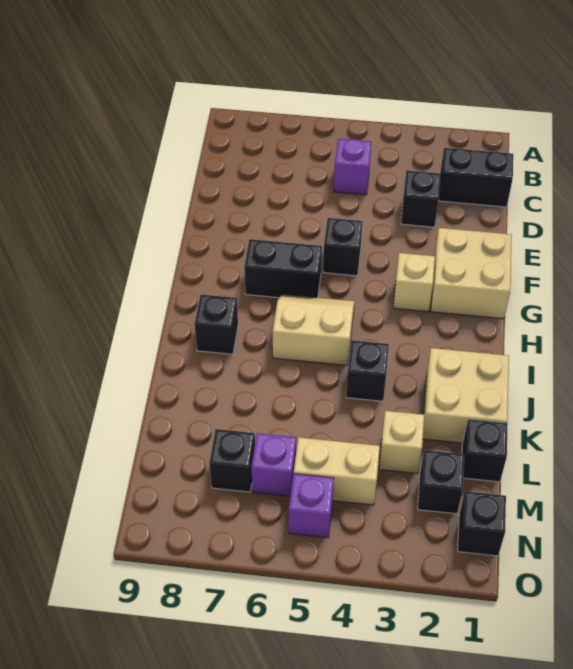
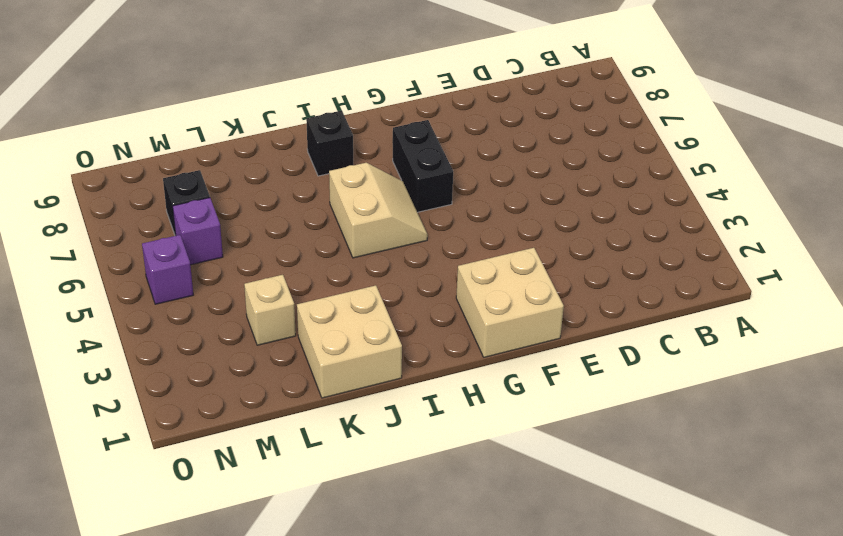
none -> black brick C1:C2 level 1
none -> purple brick C5 level 1
none -> black brick D3 level 1

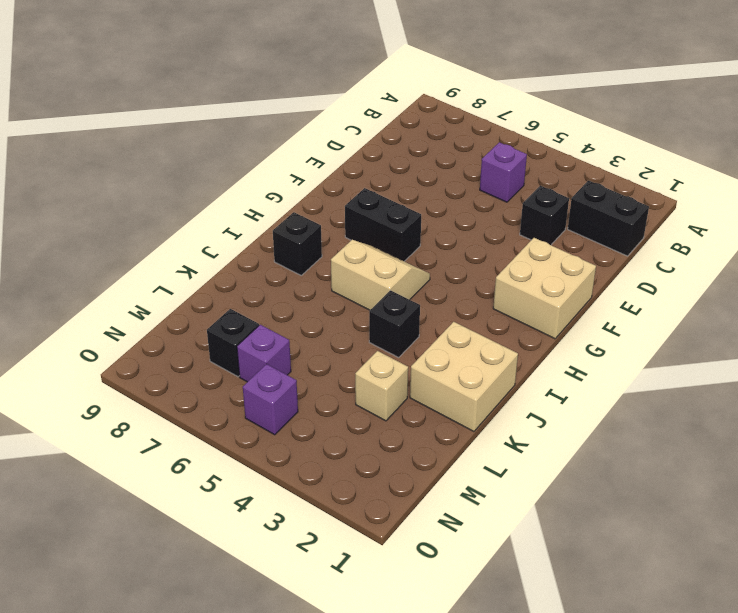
none -> black brick F5 level 1
none -> tan brick G3 level 1
none -> black brick L1 level 1

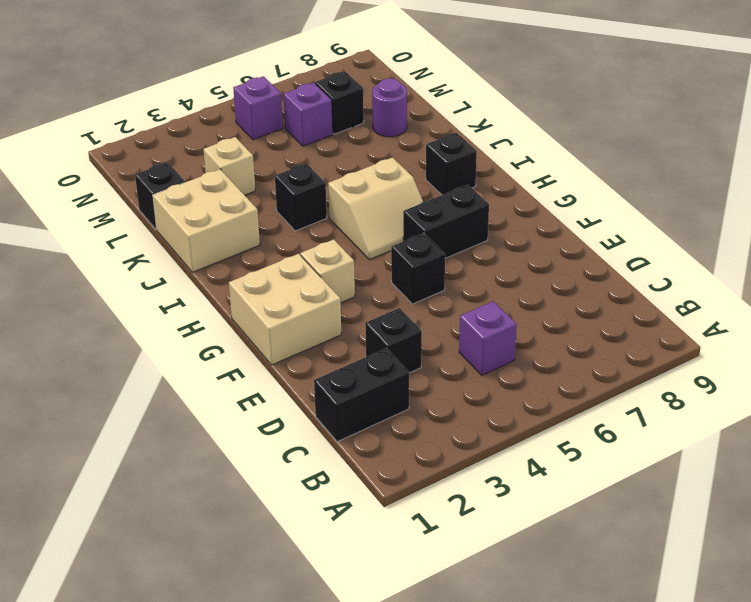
purple round brick L8 level 1 -> none
none -> black brick M2 level 1
none -> tan brick M4:M5 level 1
none -> black brick N1 level 1

